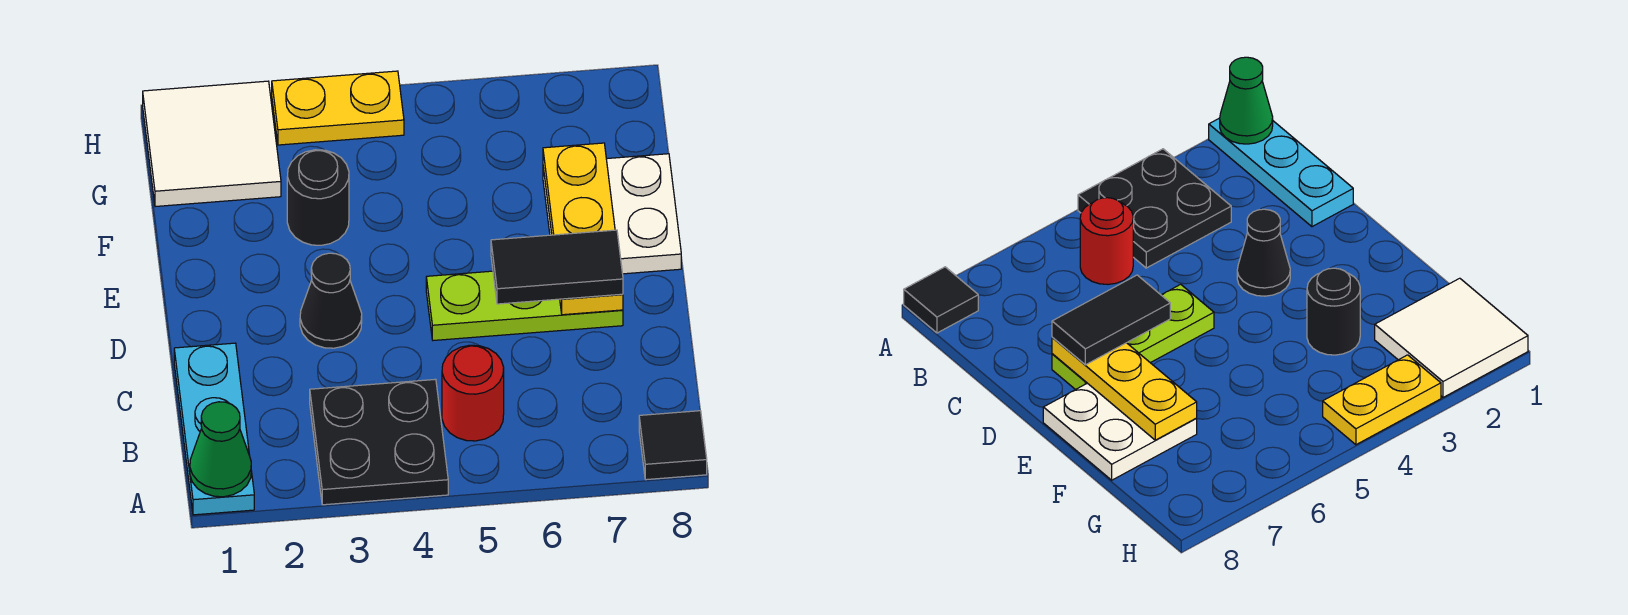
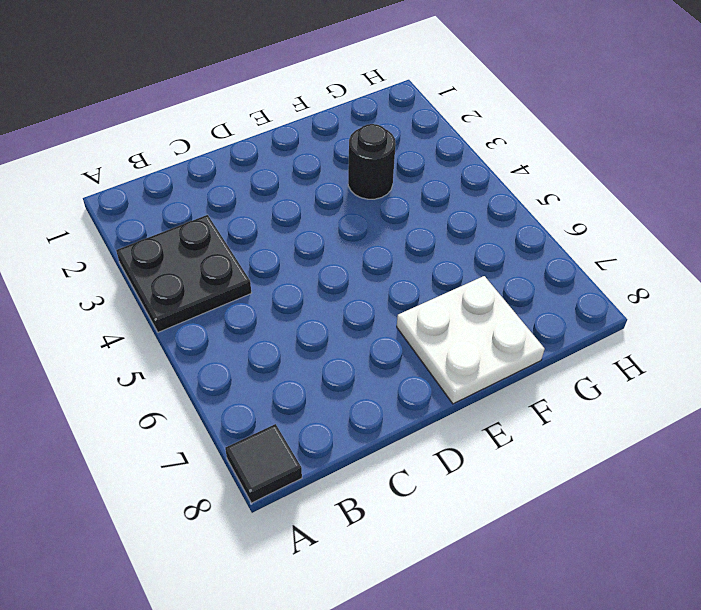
none -> cyan plate A1:C1 level 1
none -> red round brick B5 level 1
none -> black cone D3 level 1

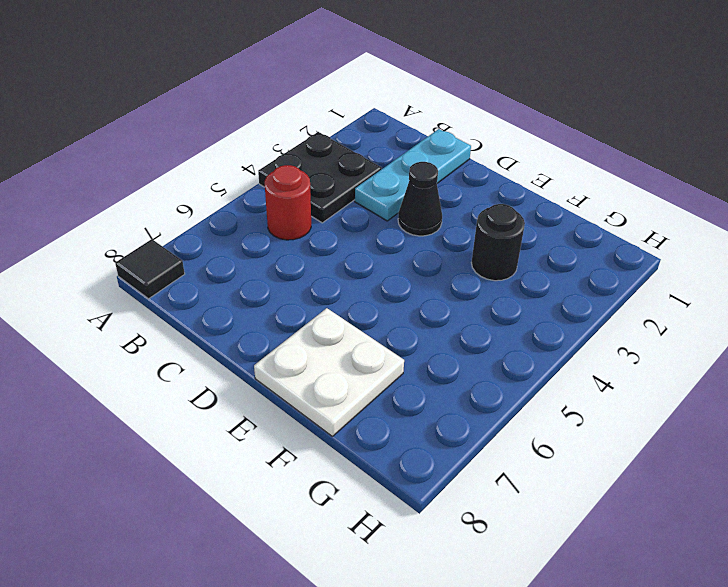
cyan plate C1:C3 level 1 -> cyan plate A1:C1 level 1
none -> lime plate D5:D7 level 1
none -> white tile G1:H2 level 1
none -> yellow plate H3:H4 level 1

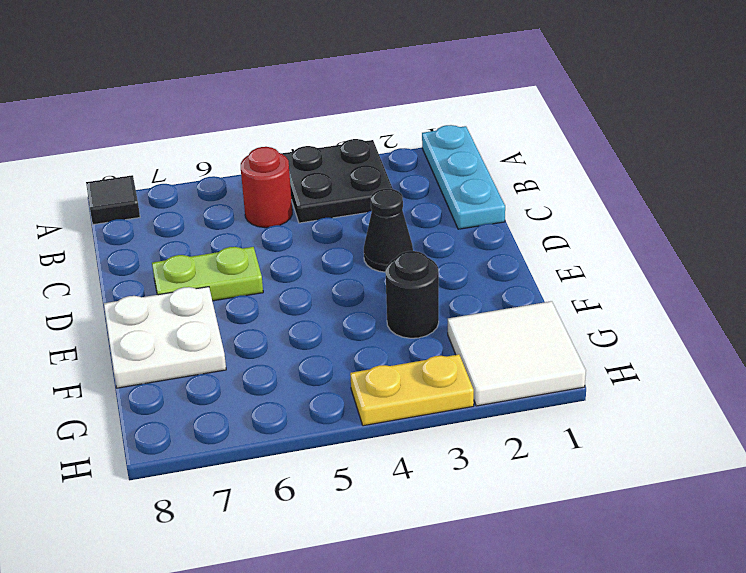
lime plate D6:D7 level 1 -> lime plate D5:D7 level 1
none -> green cone A1 level 2
none -> yellow plate D7:F7 level 2
none -> black tile D6:D7 level 3

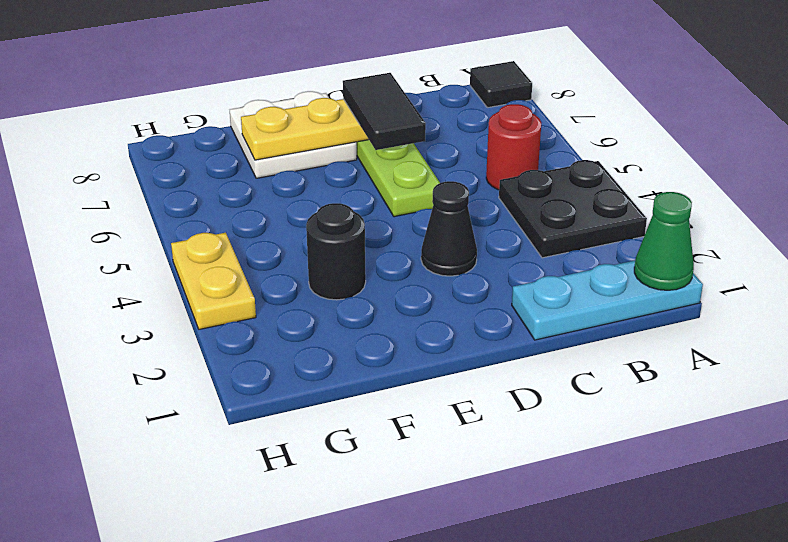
none -> white tile G1:H2 level 1

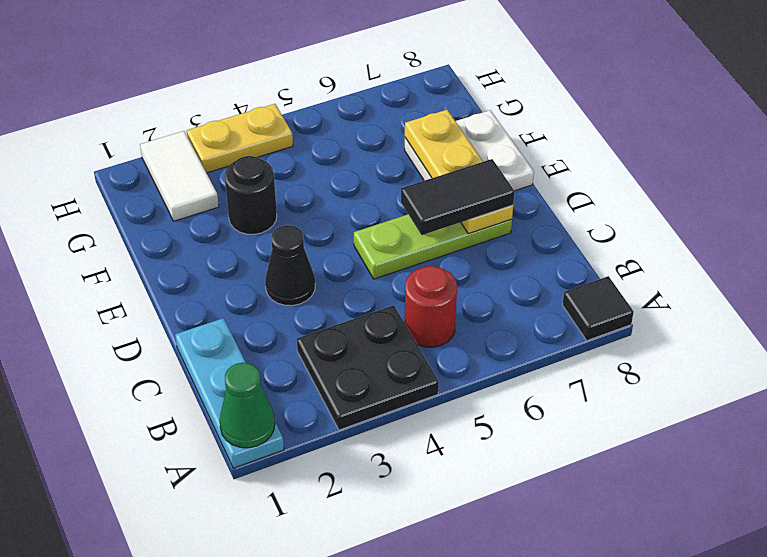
white tile G2:H2 level 1 -> white tile G1:H2 level 1

